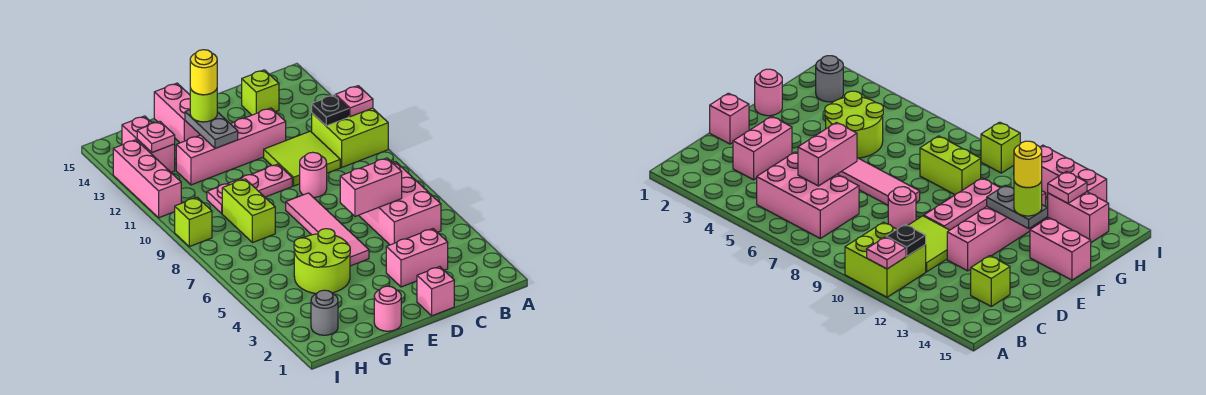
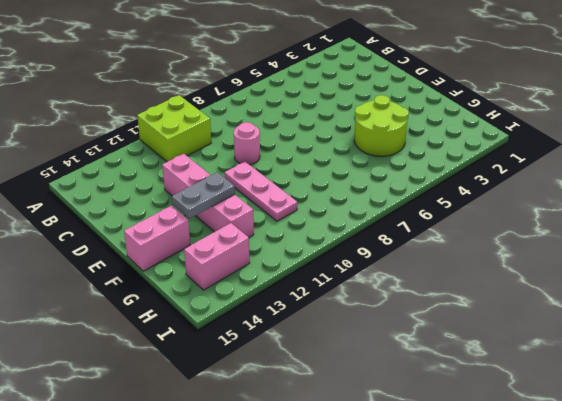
none -> pink brick B5:C7 level 1
none -> pink brick C3:D3 level 1
none -> lime tile C10:D11 level 1

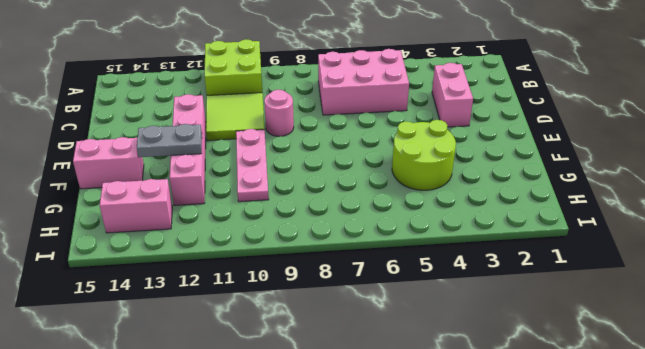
none -> lime brick C14 level 1
none -> pink brick D1 level 1
none -> pink tile E5:E8 level 1

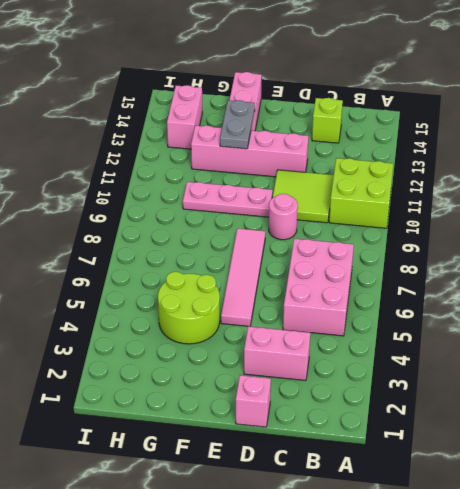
none -> pink round brick F1 level 1
none -> lime brick G8:G9 level 1
none -> grey round brick H2 level 1

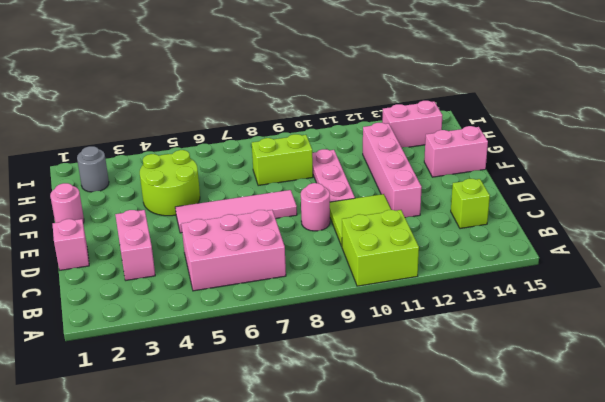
none -> lime brick I9 level 1
none -> pink brick I11:I13 level 1
none -> pink plate A11 level 2

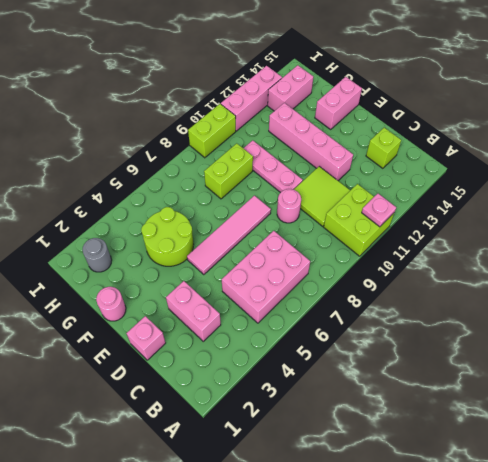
lime brick I9:I10 level 1 -> lime brick I9 level 1
none -> black plate B11 level 2
none -> pink brick C6:D6 level 2
none -> grey plate F12:F13 level 2

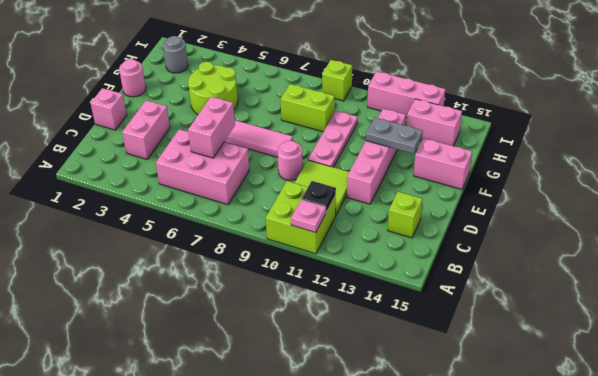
none -> pink plate H13 level 2
none -> lime round brick F13 level 3
none -> yellow round brick F13 level 4

